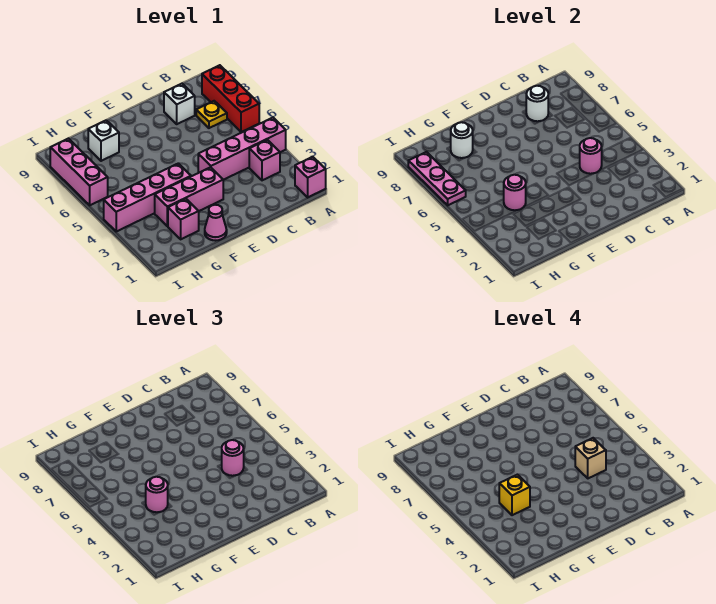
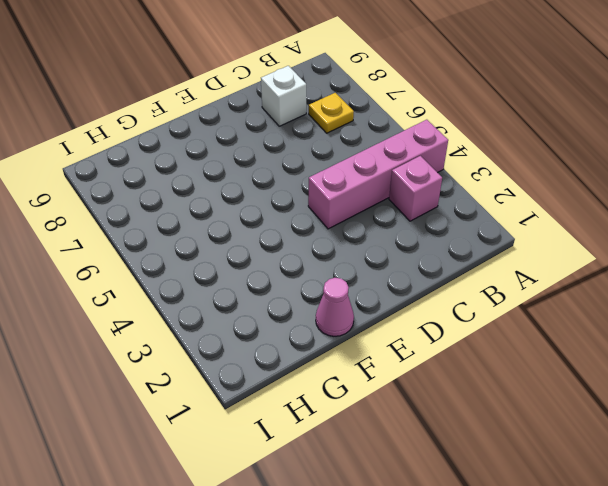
none -> pink brick A1 level 1
none -> red brick A6:A8 level 1
none -> pink brick E3:G3 level 1

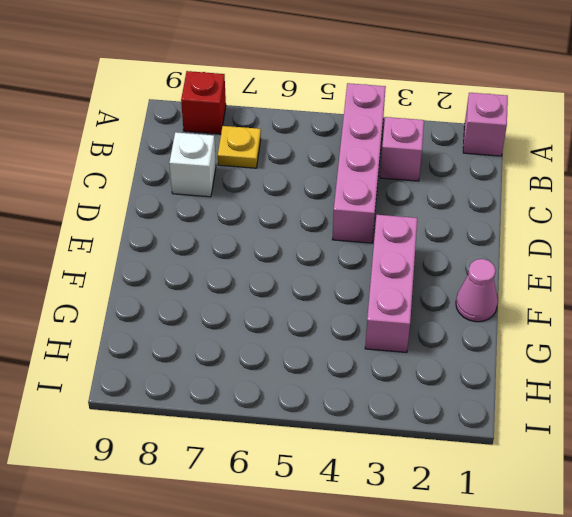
red brick A8 level 1 -> red brick A6:A8 level 1
none -> pink brick F4:I4 level 1
none -> pink brick G2 level 1
none -> white brick G8 level 1

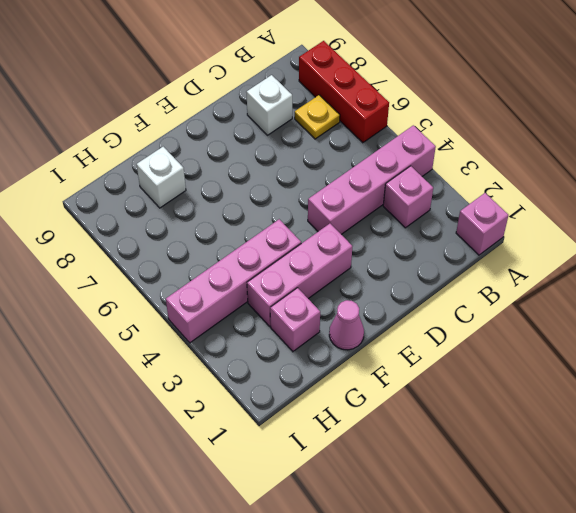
none -> pink brick I6:I8 level 1
none -> pink round brick C4 level 2
none -> white round brick C8 level 2

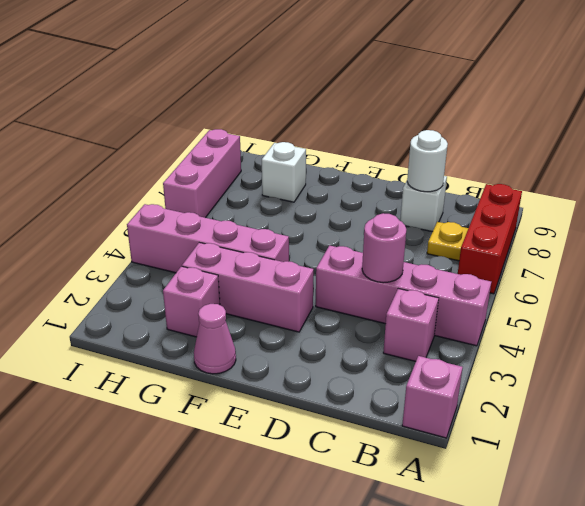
none -> pink round brick G4 level 2
none -> white round brick G8 level 2
none -> pink plate I6:I8 level 2

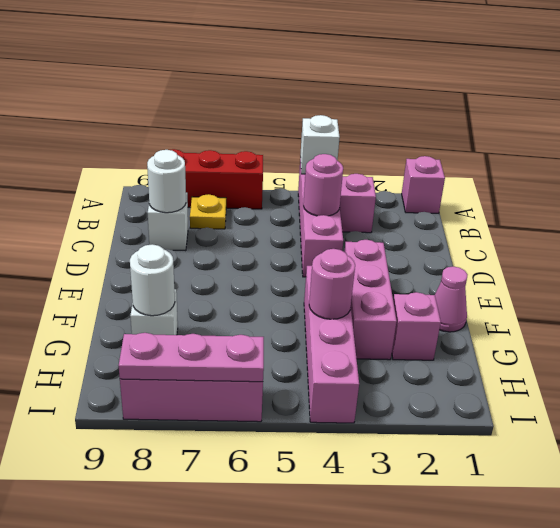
white brick A4 level 2 -> none
none -> pink round brick C4 level 3
none -> pink round brick G4 level 3
none -> tan brick C4 level 4

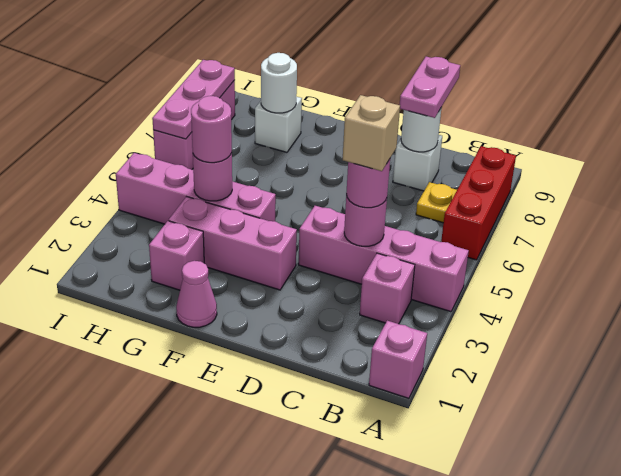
pink plate C8:C9 level 3 -> none
none -> yellow brick G4 level 4

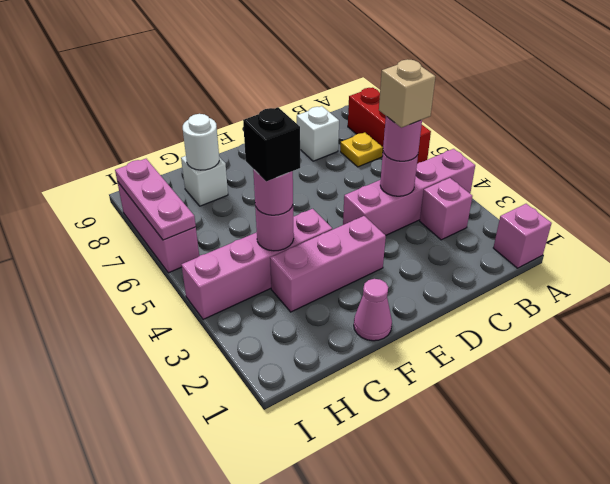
black brick G4 level 4 -> yellow brick G4 level 4
none -> pink brick G2 level 1
none -> white round brick C8 level 2

